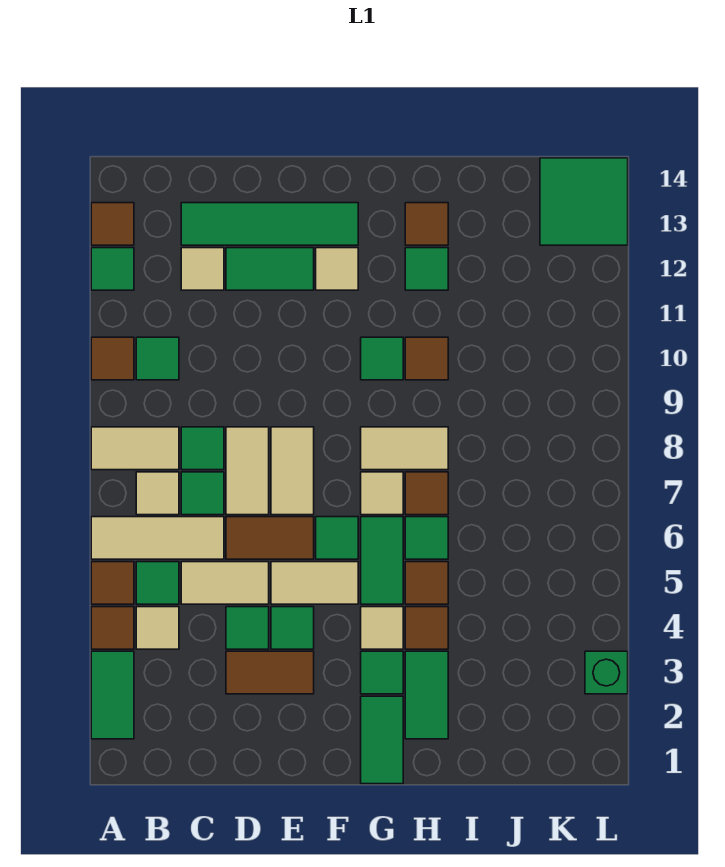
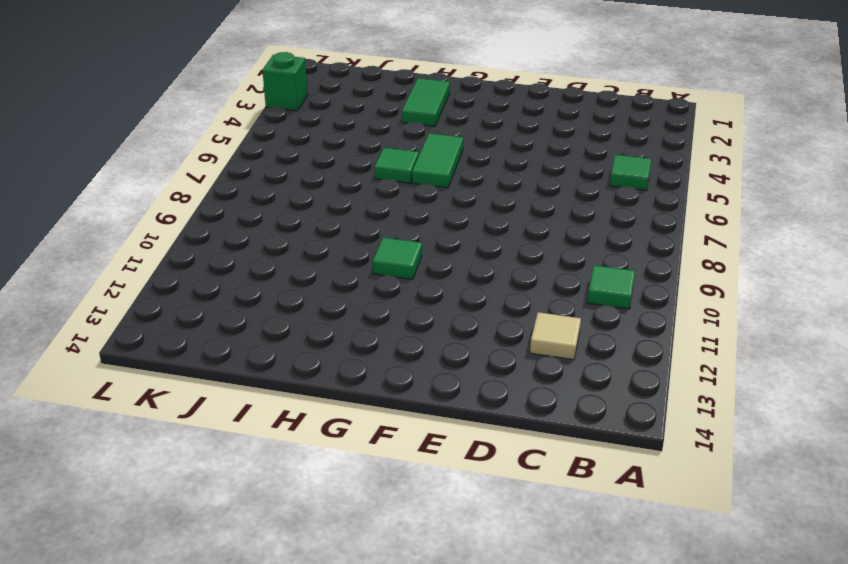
none -> green tile A2:A3 level 1
none -> brown tile A4 level 1
none -> brown tile A5 level 1
none -> tan tile A6:C6 level 1

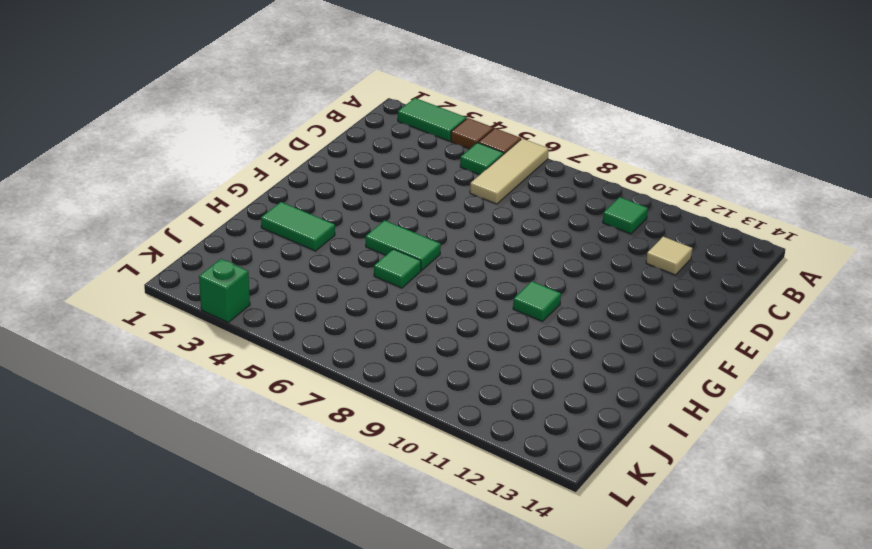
none -> tan tile A8:B8 level 1
none -> brown tile A10 level 1
none -> green tile A12 level 1
none -> brown tile A13 level 1

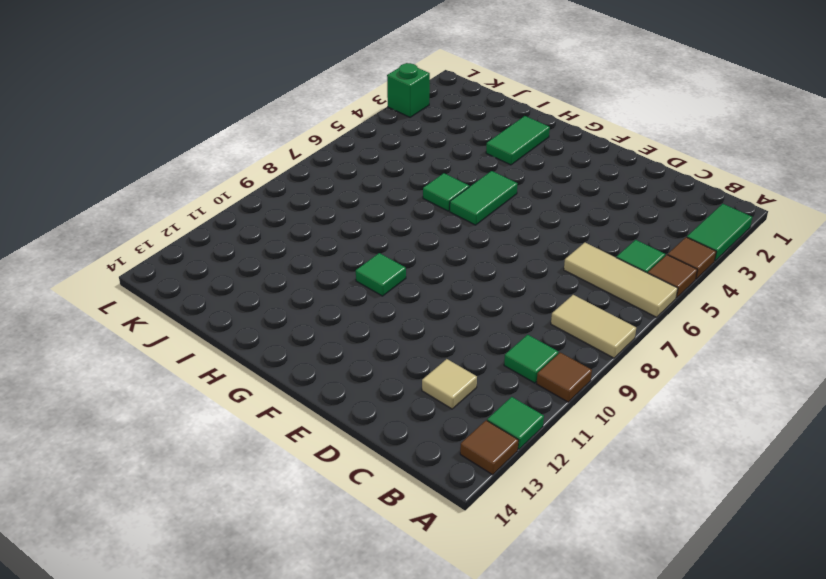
none -> tan tile B4 level 1
none -> tan tile B7 level 1
none -> tan tile C5:D5 level 1
none -> green tile C7 level 1

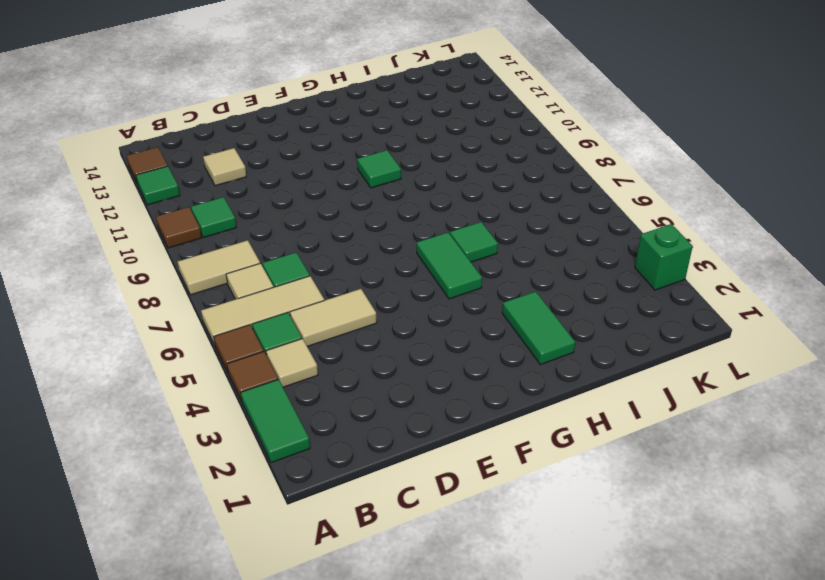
none -> green tile C8 level 1
none -> green tile C13:F13 level 1
none -> brown tile D3:E3 level 1
none -> green tile D4 level 1

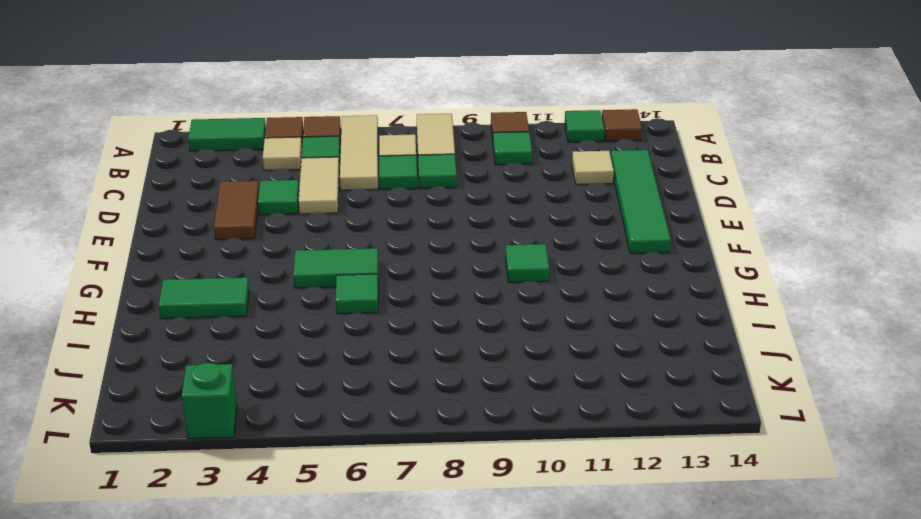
none -> brown tile D6:E6 level 1
none -> tan tile D7:D8 level 1
none -> green tile D12:E12 level 1
none -> green tile E4 level 1

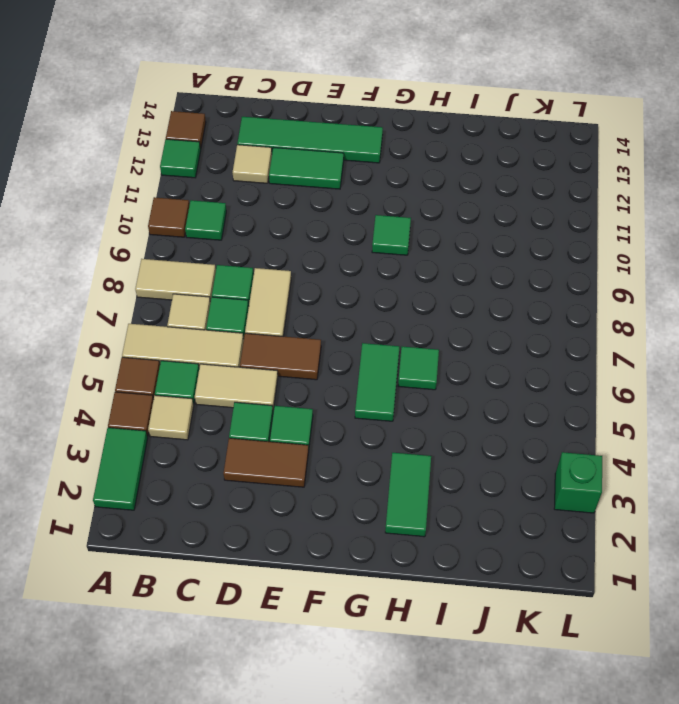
none -> tan tile E5:F5 level 1
none -> tan tile E7:E8 level 1
none -> green tile F6 level 1
none -> tan tile F12 level 1

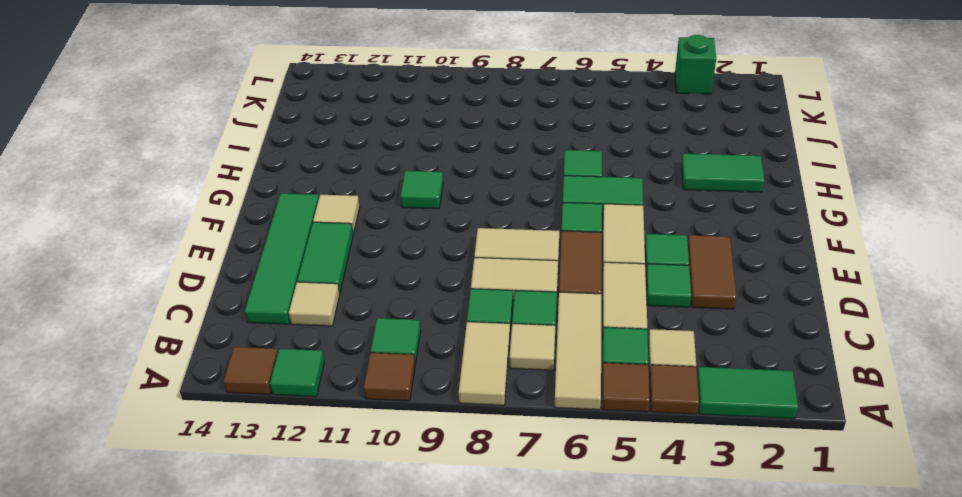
none -> green tile G1:G2 level 1
none -> green tile G3 level 1
none -> tan tile G4 level 1
none -> tan tile G7 level 1

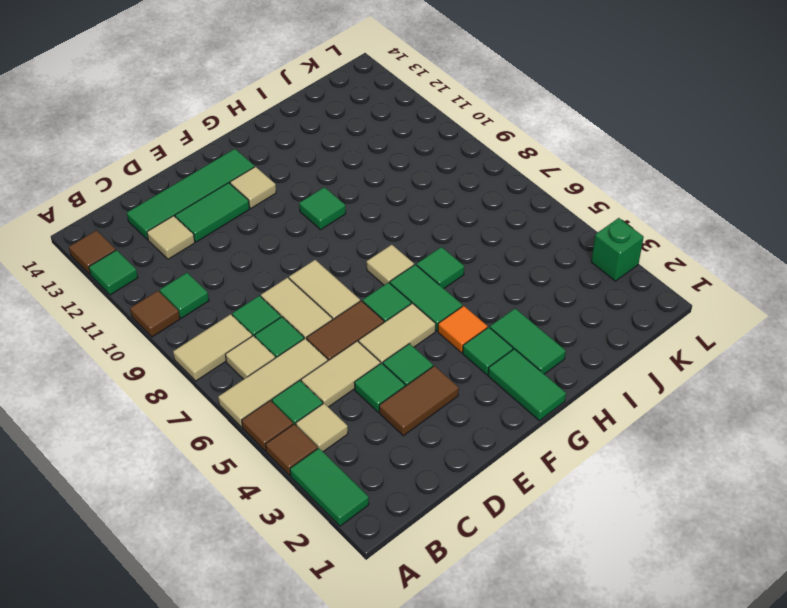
orange tile G4 level 1 -> tan tile G4 level 1
none -> tan tile G8:H8 level 1
none -> brown tile H4 level 1
none -> brown tile H5 level 1
none -> brown tile H7 level 1

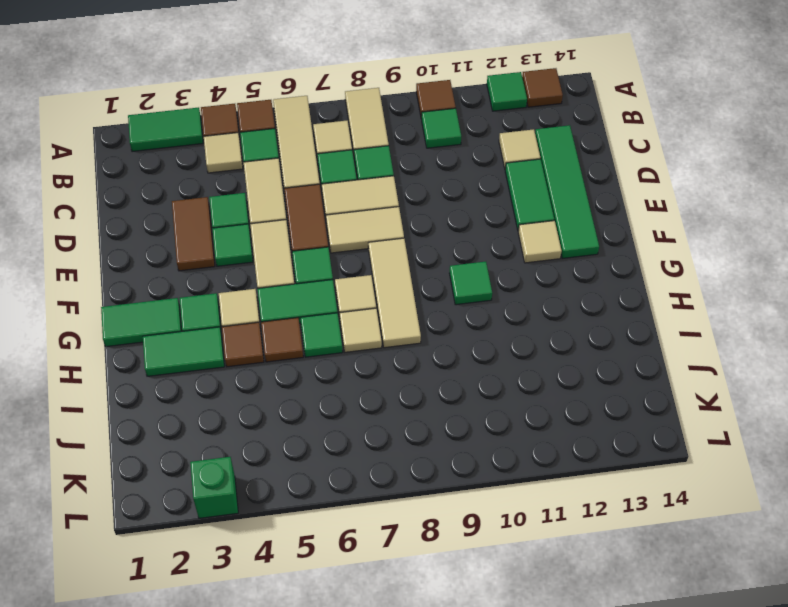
tan tile F8:H8 level 1 -> tan tile G8:H8 level 1
tan tile H7 level 1 -> brown tile H7 level 1
none -> brown tile H10 level 1
none -> green tile H12 level 1
none -> brown tile H13 level 1
none -> green tile K13:L14 level 1

